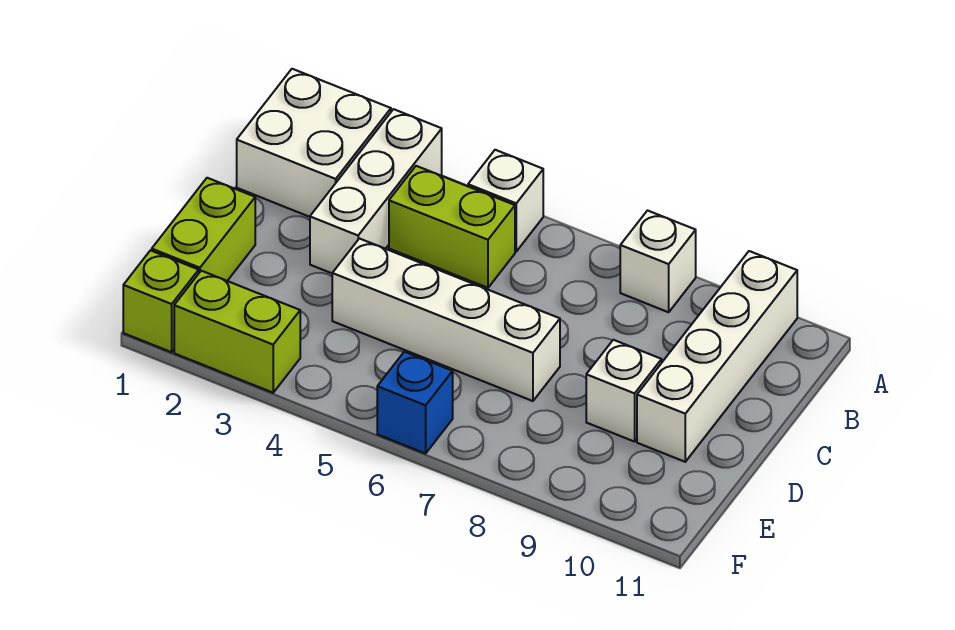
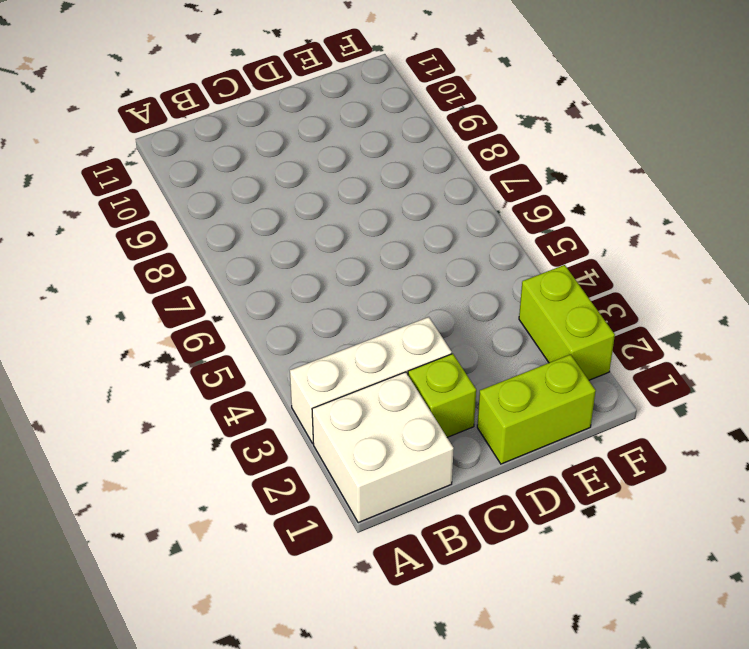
lime brick C2 level 1 -> lime brick F1 level 1
none -> white brick A5 level 1
none -> white brick A8 level 1
none -> white brick A10:D10 level 1

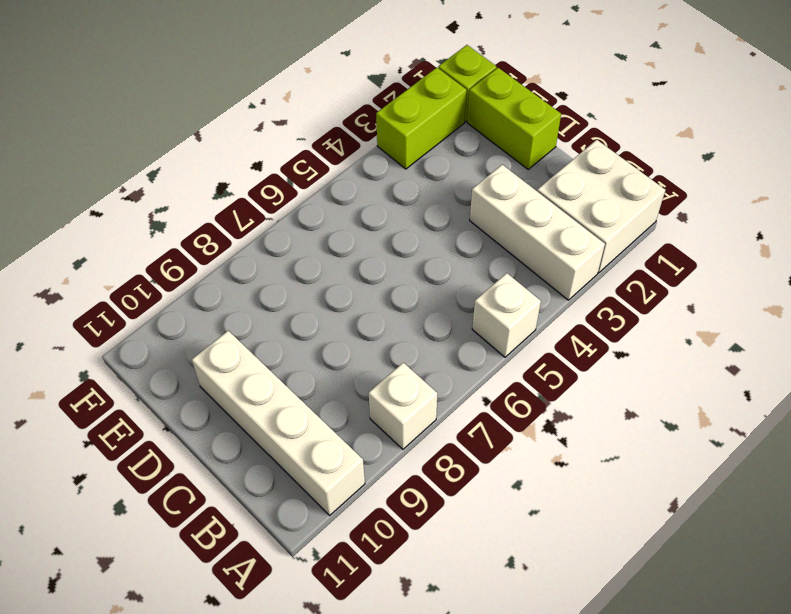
none -> lime brick B4:B5 level 1
none -> white brick D4:D7 level 1
none -> white brick D9 level 1

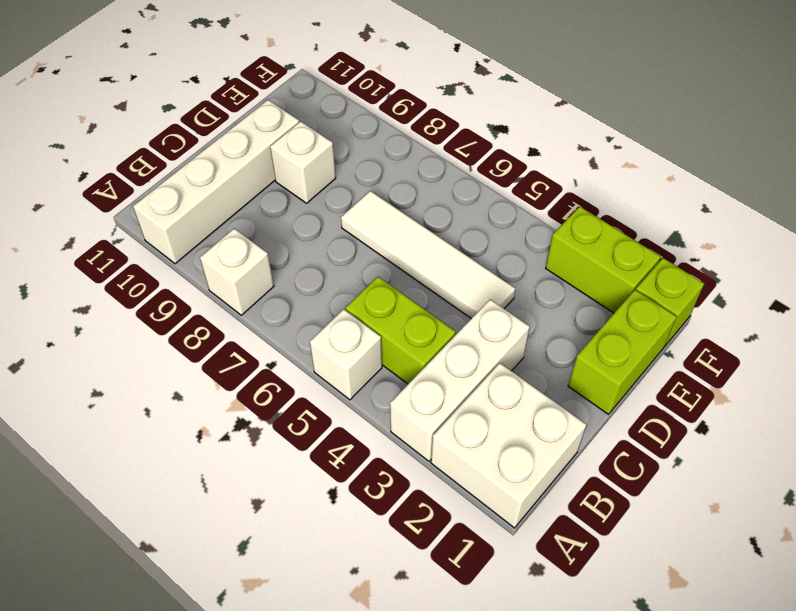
white tile D4:D7 level 1 -> white brick D4:D7 level 1
none -> blue brick F6 level 1

